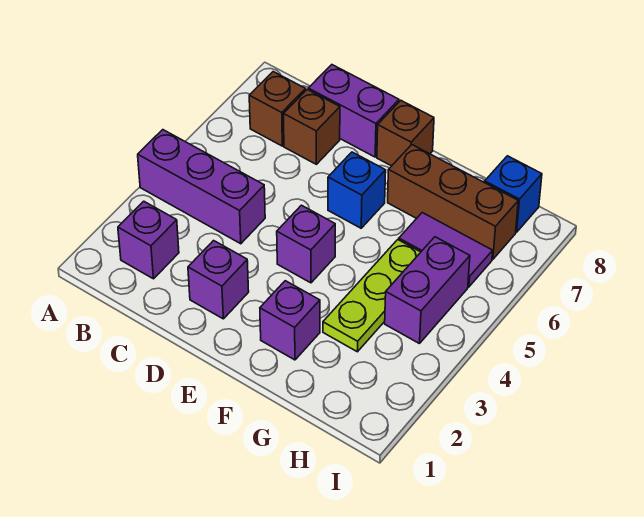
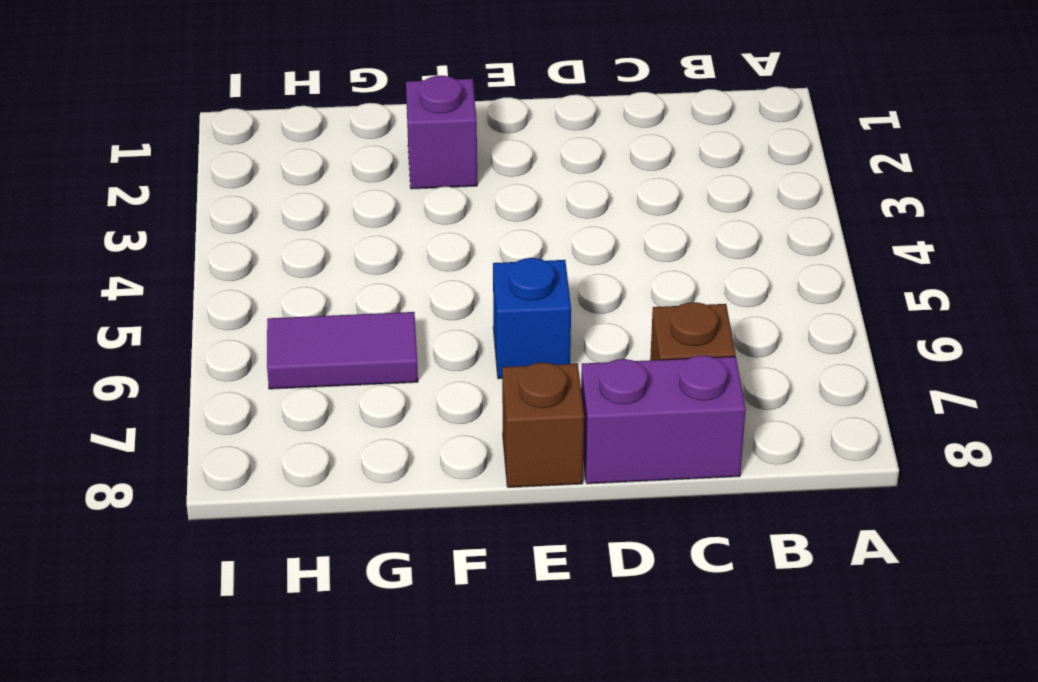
none -> purple brick A4:C4 level 1
none -> purple brick B2 level 1
none -> brown brick B7 level 1

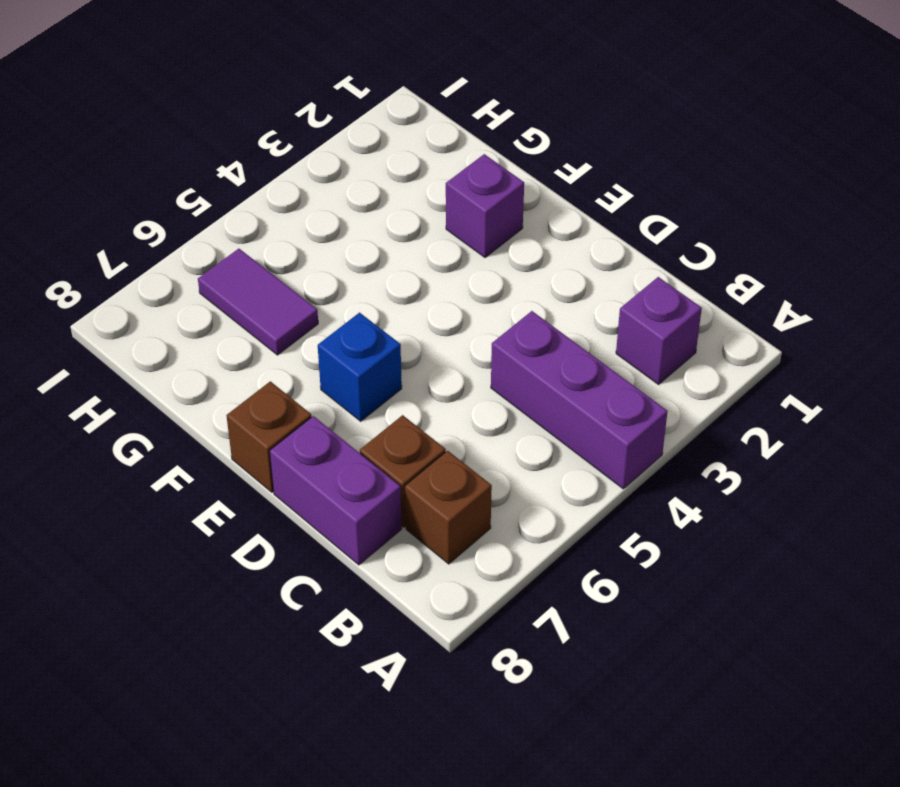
none -> purple brick D2 level 1
none -> purple brick E4 level 1
none -> brown brick F7:H7 level 1

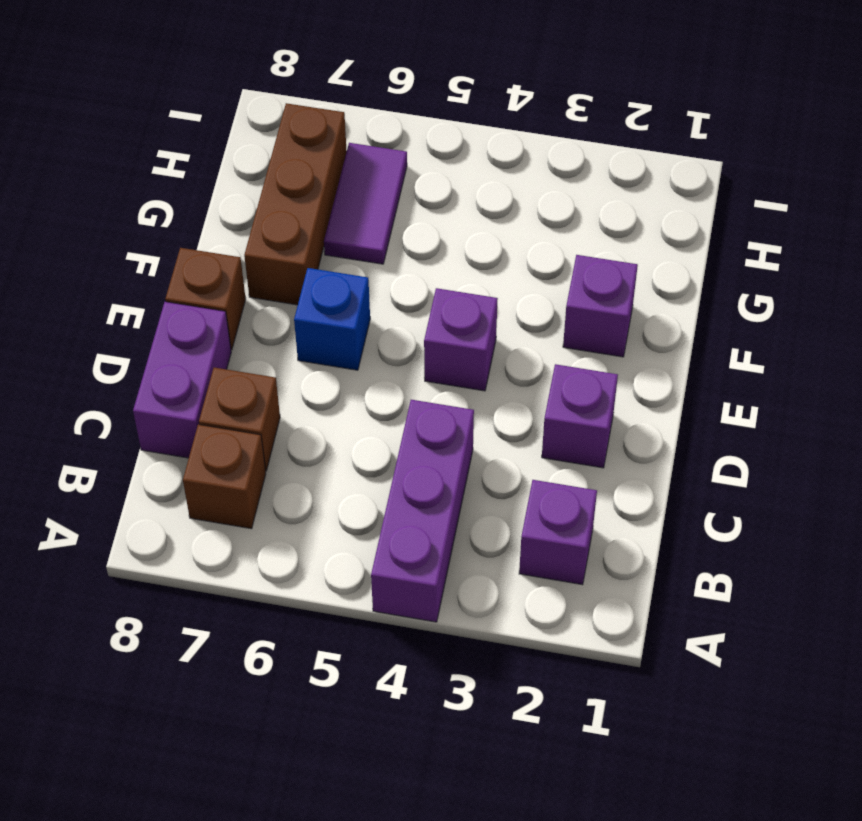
none -> lime plate G3:G5 level 1
none -> purple brick H4:H5 level 1
none -> blue brick H8 level 1

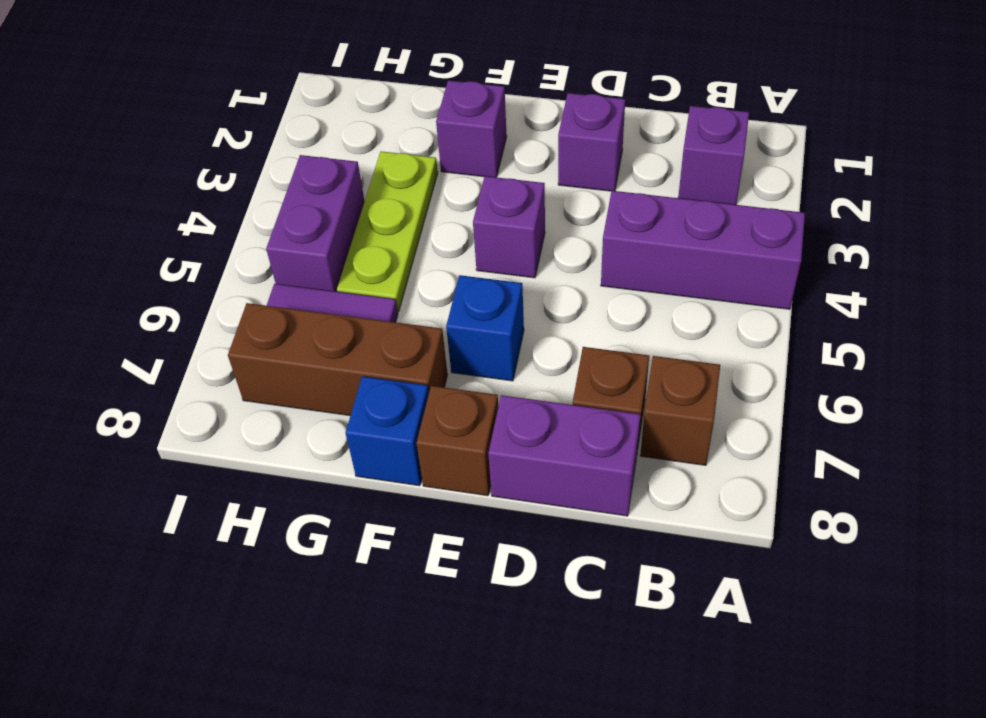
blue brick F8 level 1 -> blue brick H8 level 1

